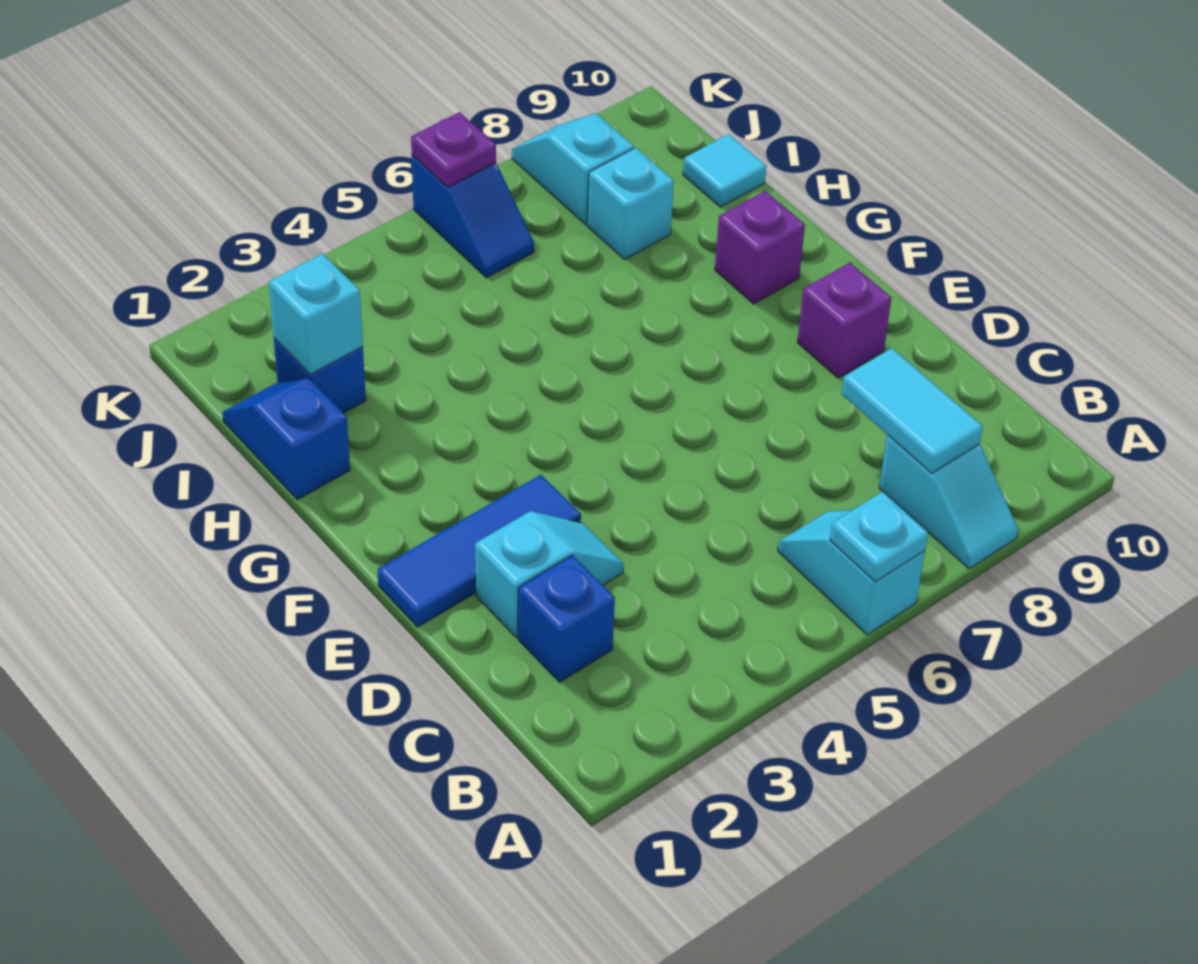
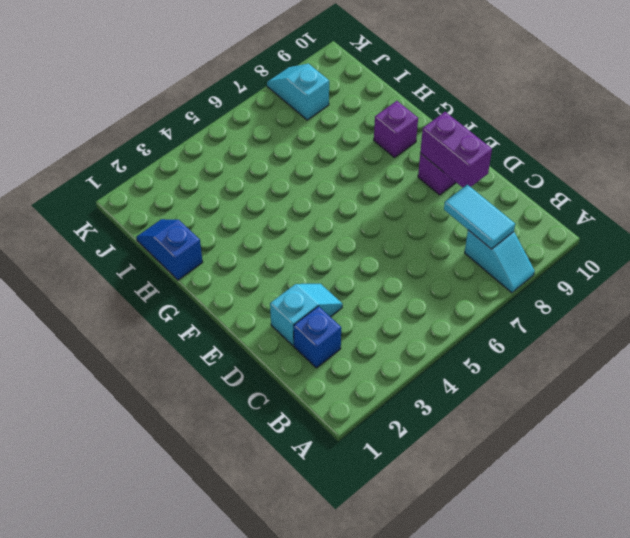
purple brick D9:E9 level 2 -> none
none -> cyan slope A6:B6 level 1 top A
none -> blue tile E1:E3 level 1
none -> blue brick I2 level 1

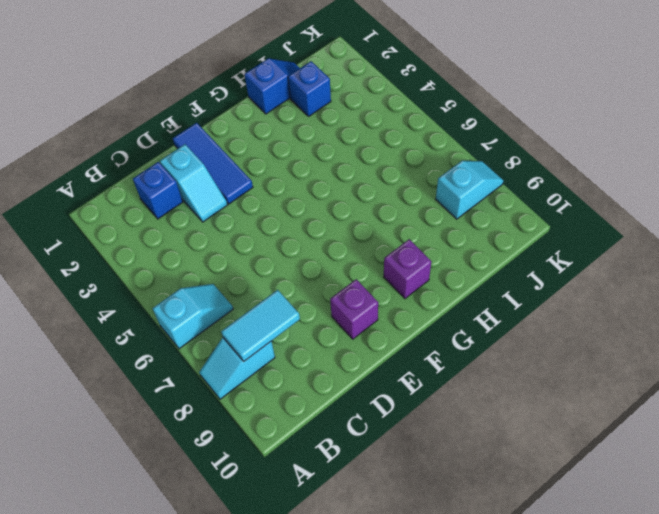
none -> cyan brick I8 level 1
none -> cyan tile I10 level 1
none -> blue slope J6:K6 level 1 top K

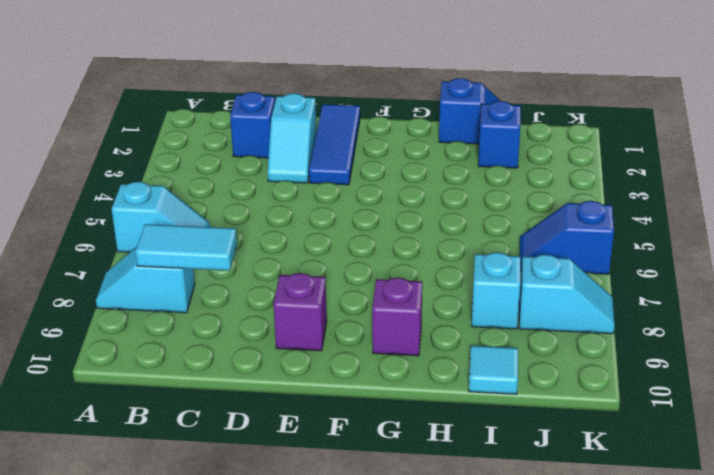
none -> cyan plate A6 level 2
none -> cyan brick I2 level 2
none -> purple plate K6 level 2

